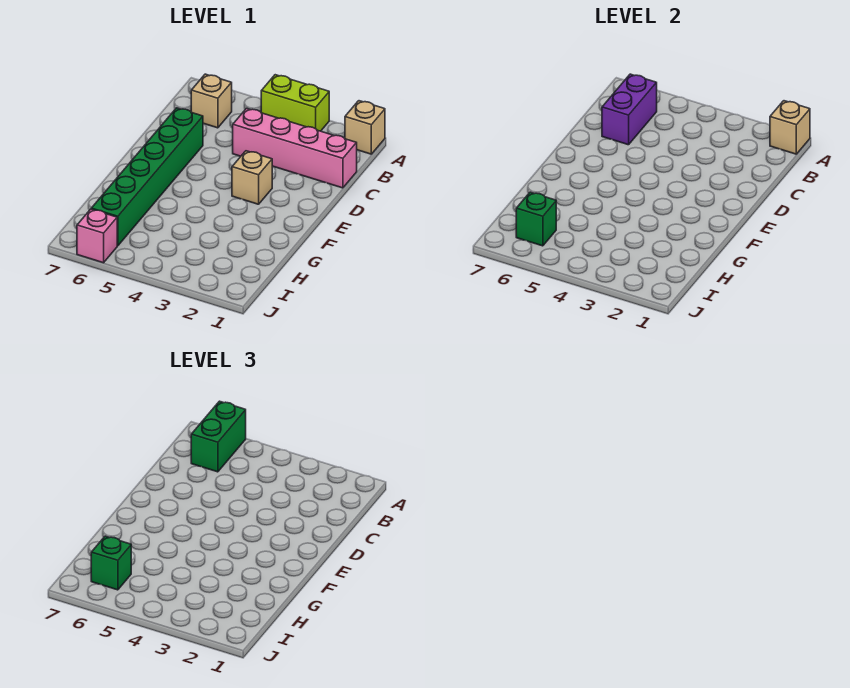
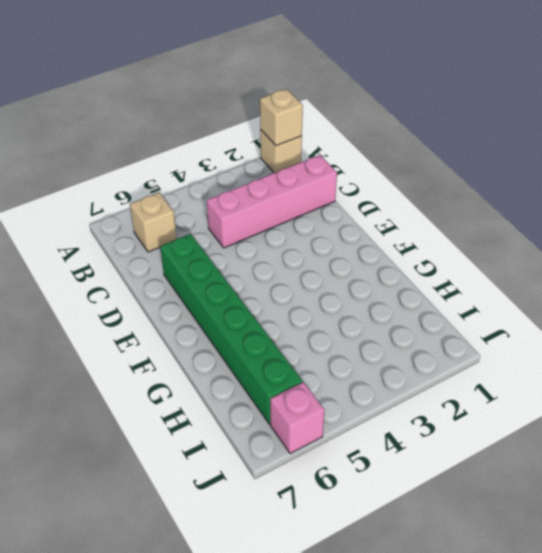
none -> lime brick A3:A4 level 1
none -> tan brick E3 level 1
none -> purple brick B6:C6 level 2

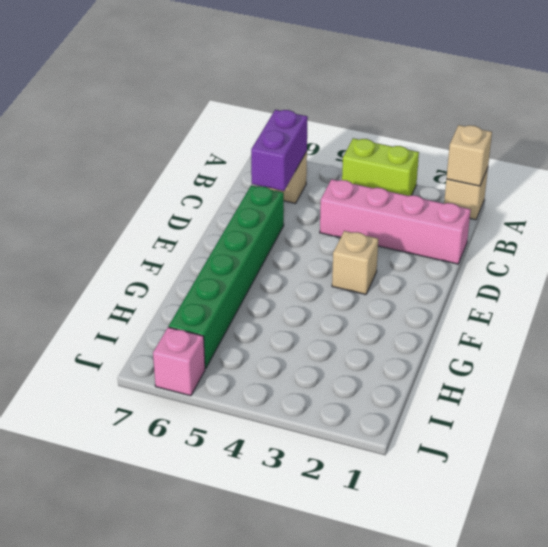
none -> green brick I6 level 2
none -> green brick A6:B6 level 3
none -> green brick I6 level 3

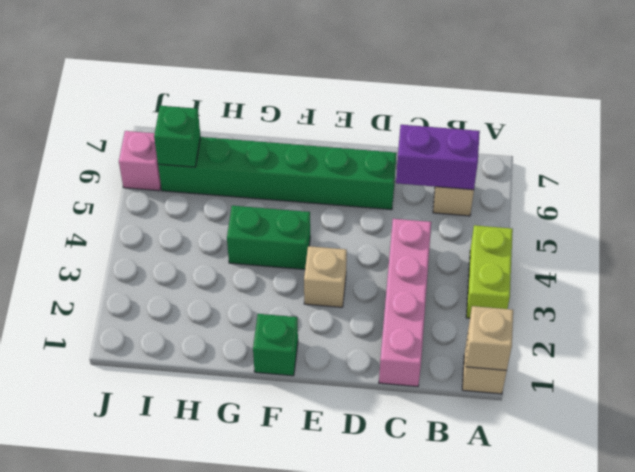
green brick F1 level 1 -> green brick I6 level 3
green brick F4:G4 level 1 -> green brick A6:B6 level 3

